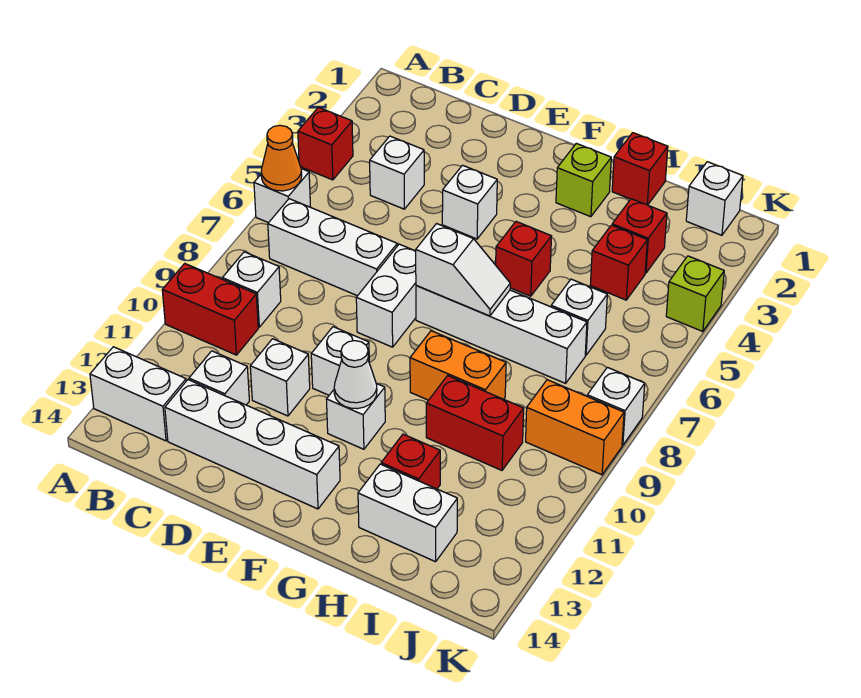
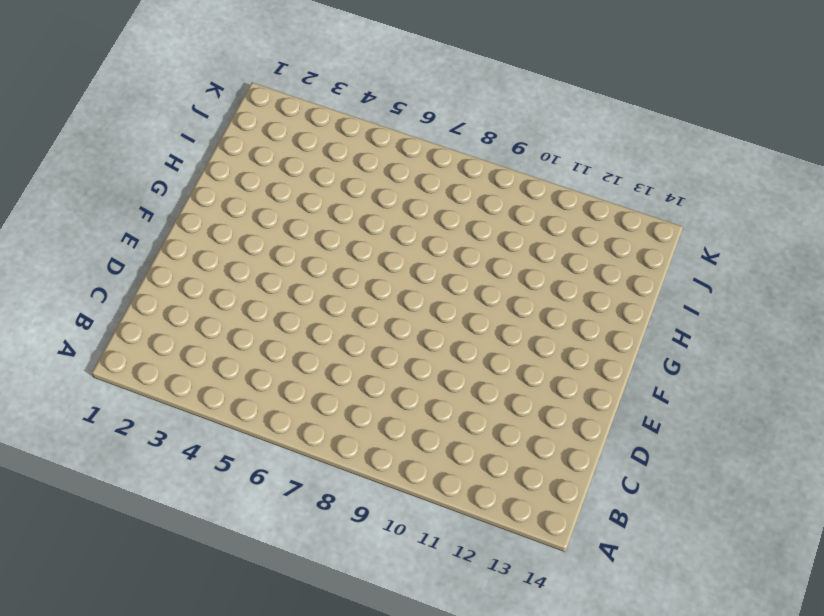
none -> red brick A4 level 1
none -> white brick A6 level 1
none -> red brick A10:B10 level 1
none -> white brick A13:B13 level 1

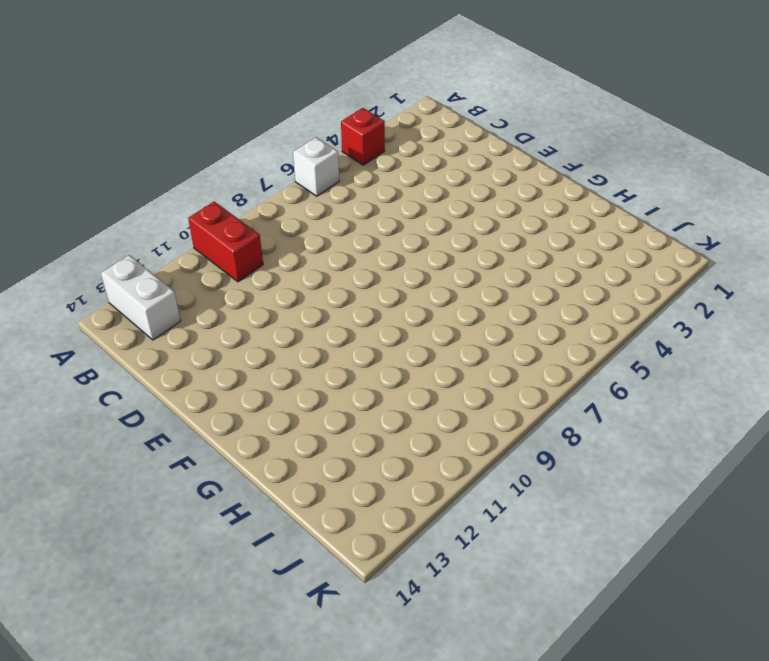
none -> white brick B7:D7 level 1
none -> white brick B9 level 1
none -> white brick C4 level 1
none -> white brick C12 level 1

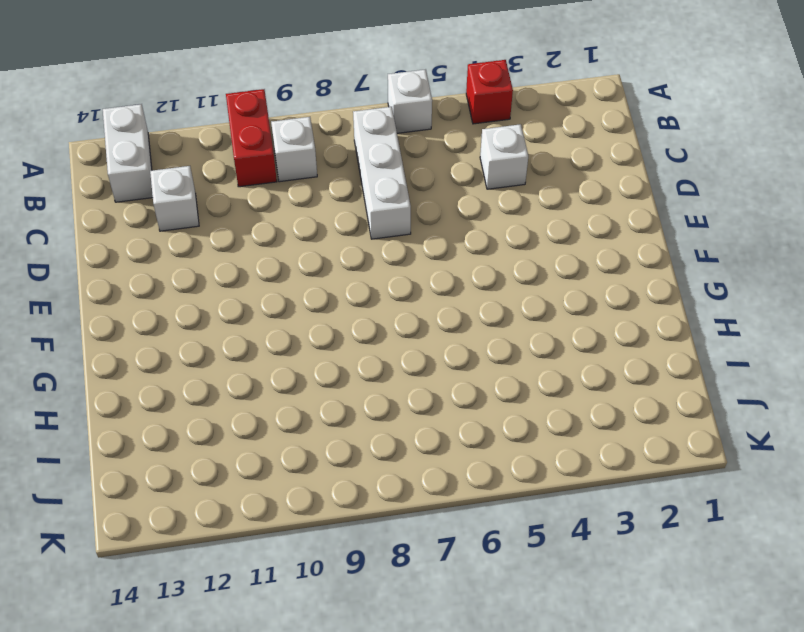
none -> white brick C13:F13 level 1
none -> white brick D11 level 1
none -> white brick E4 level 1
none -> white brick E7:E8 level 1

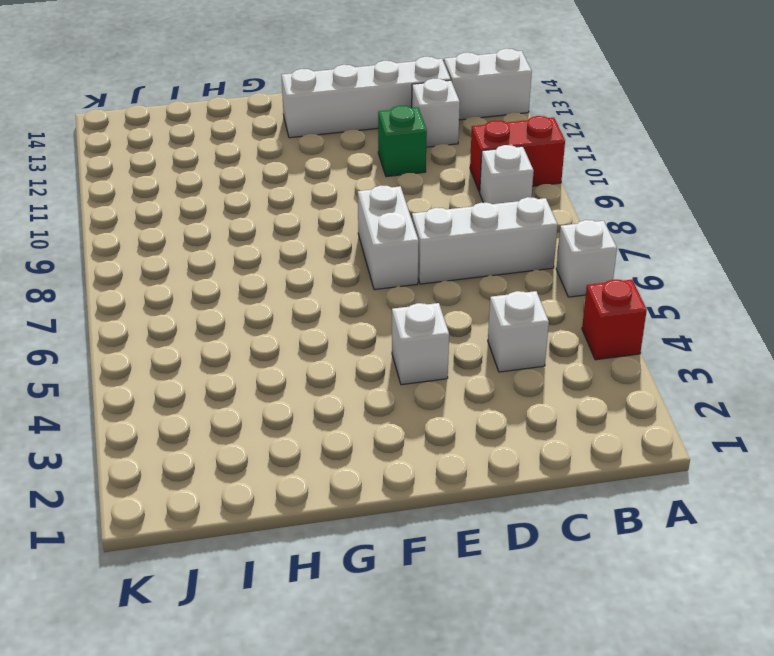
green brick D11 level 1 -> white brick D11 level 1
none -> white brick E10 level 1
none -> white brick F7:I7 level 1
none -> white brick F11 level 1
none -> lime brick G2 level 1

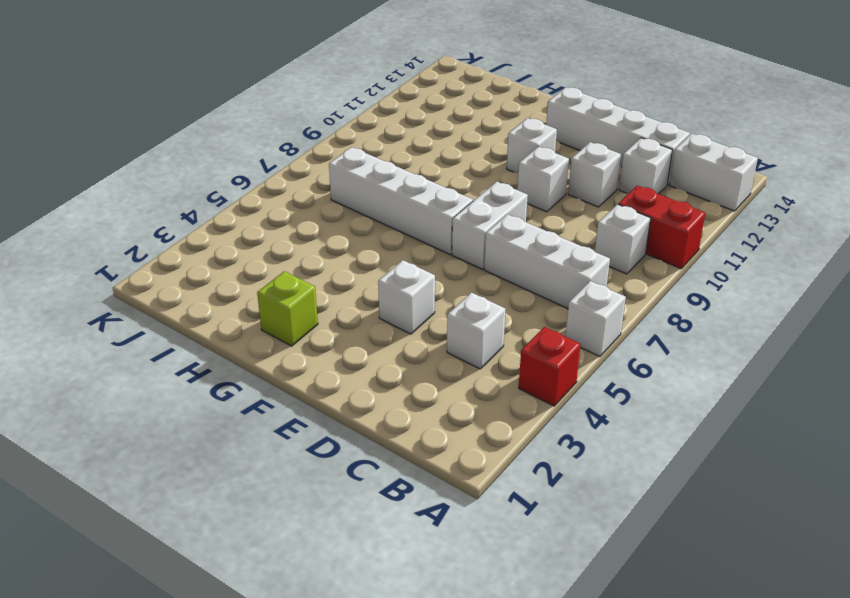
none -> red brick G5 level 1
none -> orange brick G9:H9 level 1
none -> red brick H1 level 1
none -> red brick H10:I10 level 1

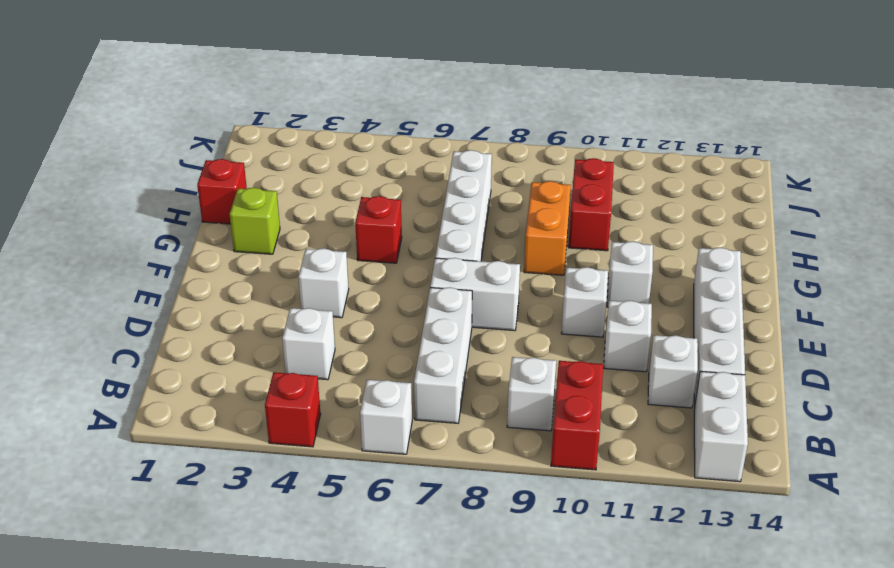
none -> red brick H12 level 1
none -> white brick H13:I13 level 1
none -> red brick I3 level 1
none -> red brick I4 level 1

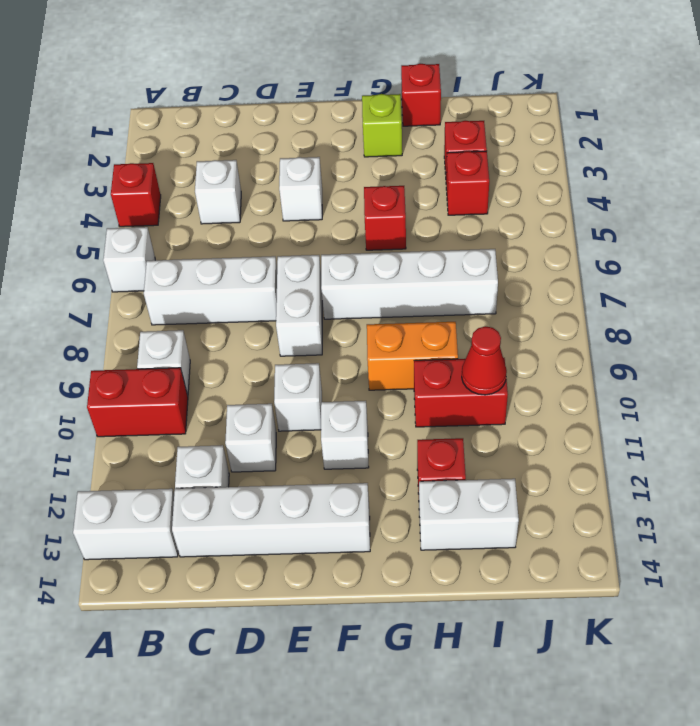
red cone I10 level 2 -> none
none -> white brick I6 level 1
none -> white brick J1 level 1
none -> orange brick J9:K9 level 1
none -> lime brick K4 level 1

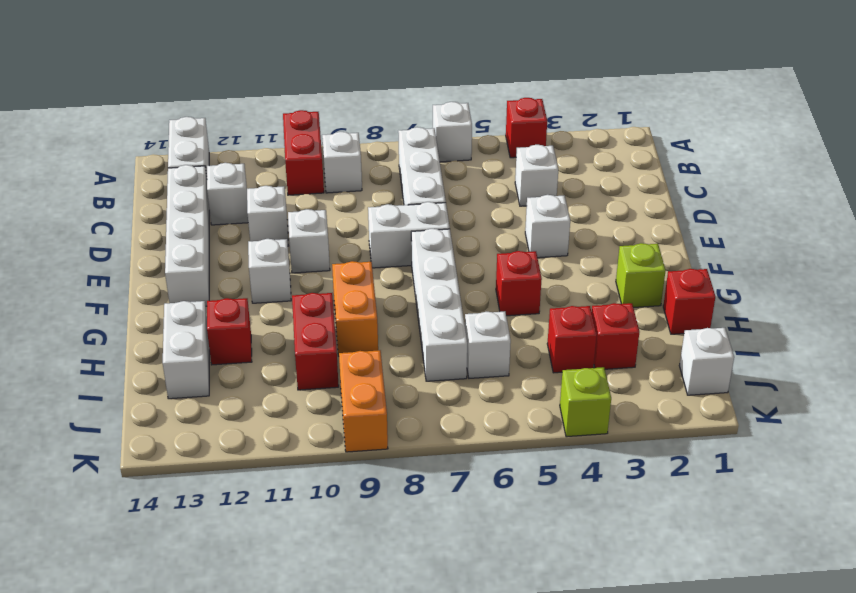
none -> white brick K8 level 1
none -> orange cone A6 level 2
none -> white slope F7:G7 level 2 top F
none -> white cone F11 level 2

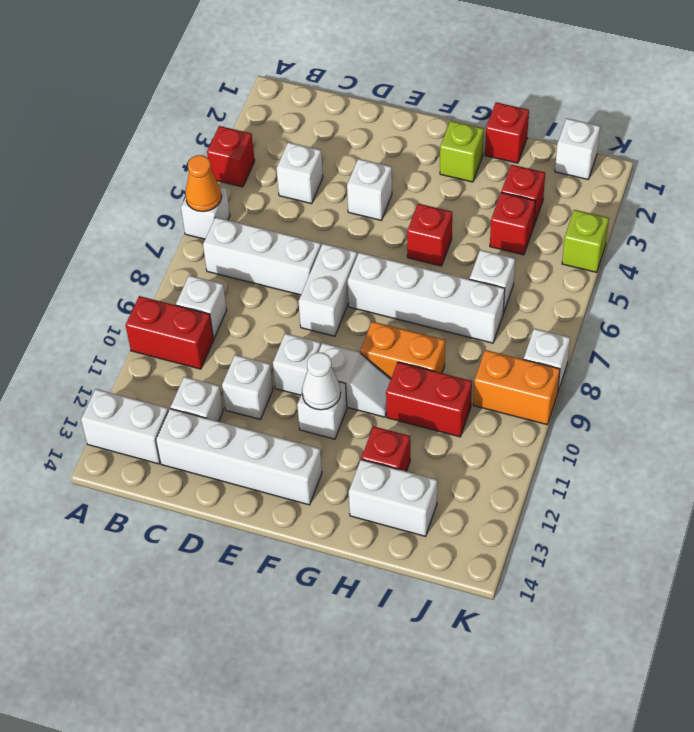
white slope F10:G10 level 1 top F -> white slope F7:G7 level 2 top F

